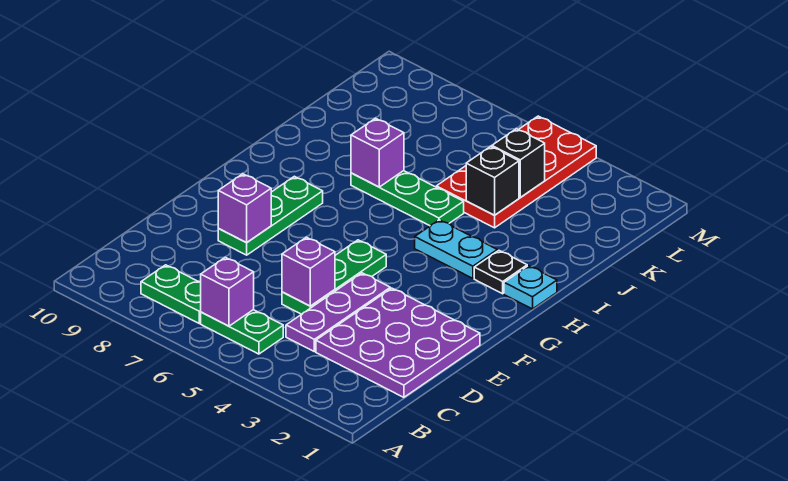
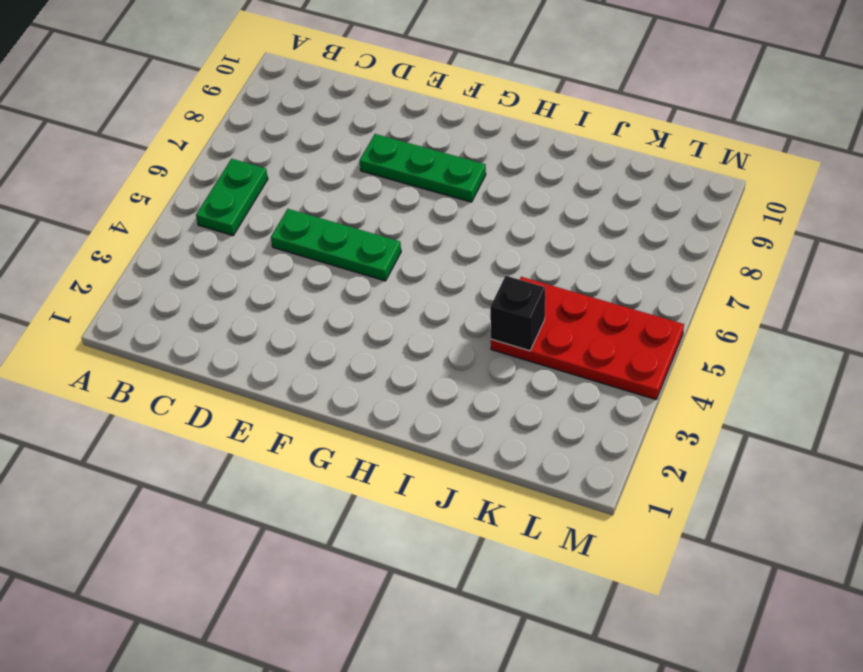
none -> green plate B7:B8 level 1
none -> purple plate C1:E3 level 1
none -> purple plate C4:E4 level 1

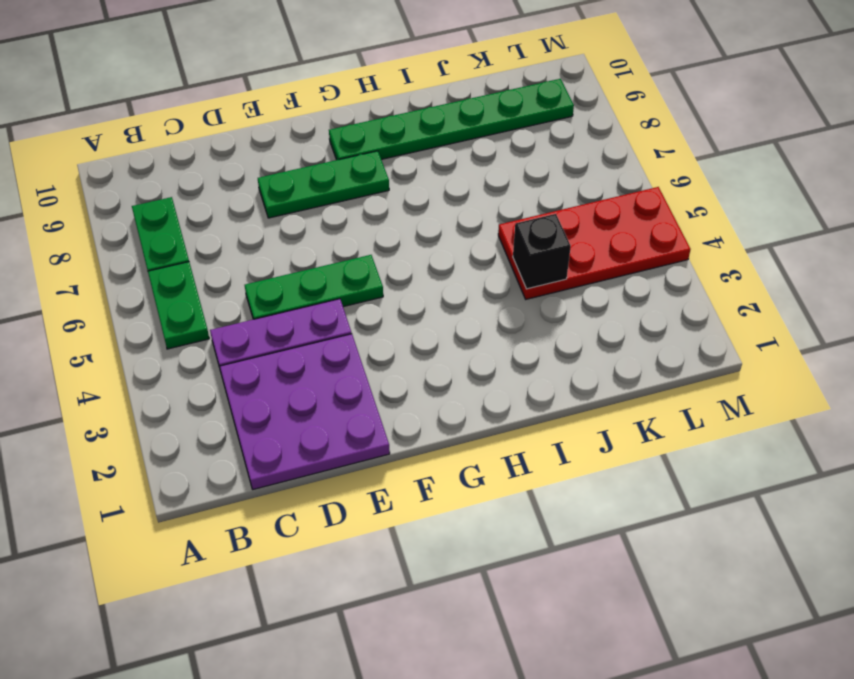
green plate G9:L9 level 1 -> none
none -> cyan plate H1 level 1
none -> black plate H2 level 1
none -> cyan plate H3:H4 level 1

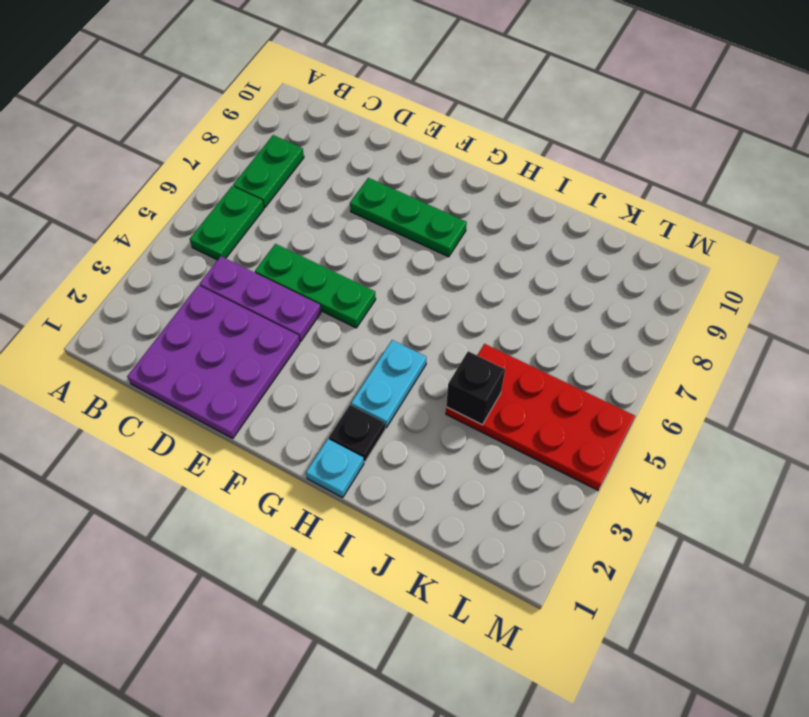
none -> green plate I5:I7 level 1
none -> purple brick B6 level 2
none -> purple brick D5 level 2

